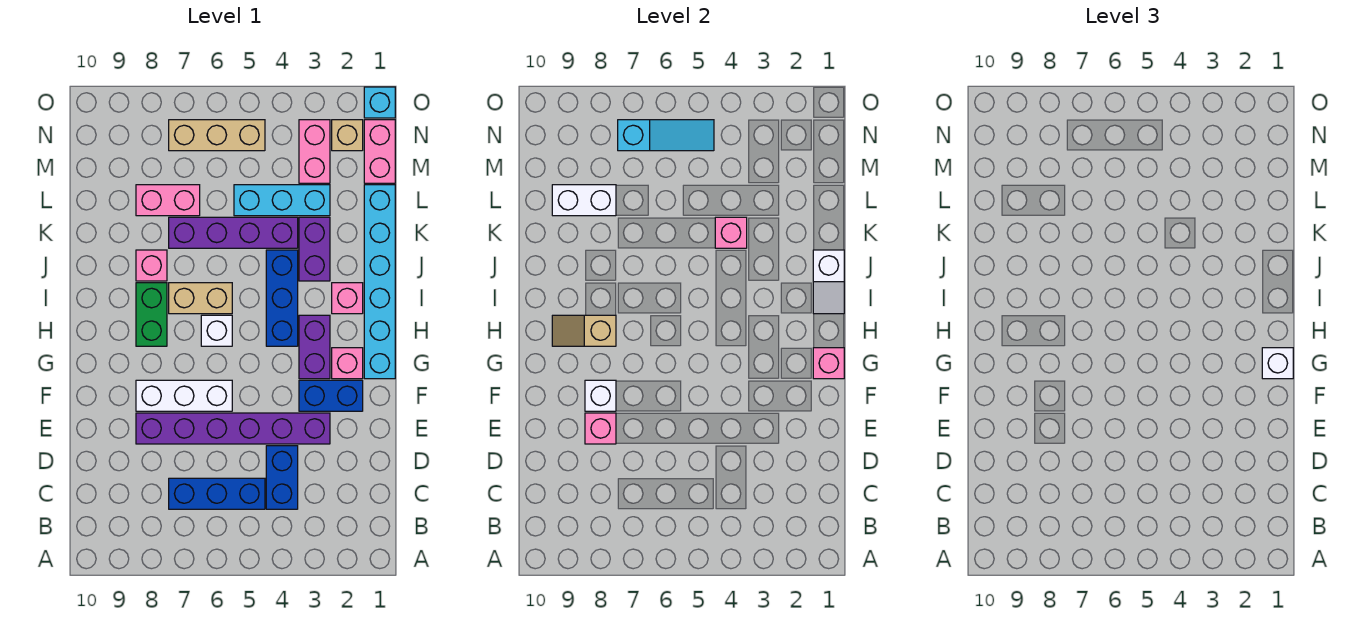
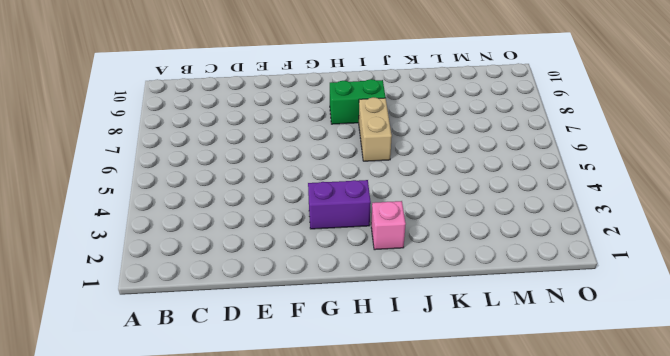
none -> blue brick C4:D4 level 1
none -> blue brick C5:C7 level 1
none -> purple brick E3:E8 level 1
none -> blue brick F2:F3 level 1

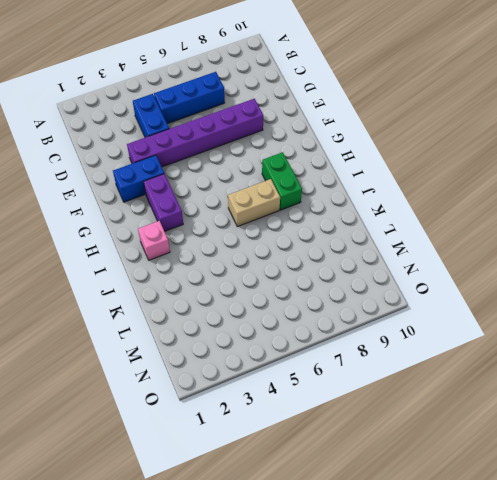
none -> white brick F6:F8 level 1
none -> cyan brick G1:L1 level 1
none -> pink brick G2 level 1
none -> blue brick H4:J4 level 1

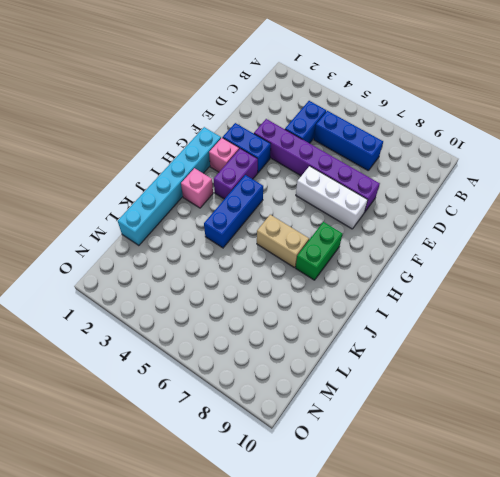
none -> white brick H6 level 1
none -> purple brick J3:K3 level 1
none -> pink brick J8 level 1
none -> purple brick K4:K7 level 1

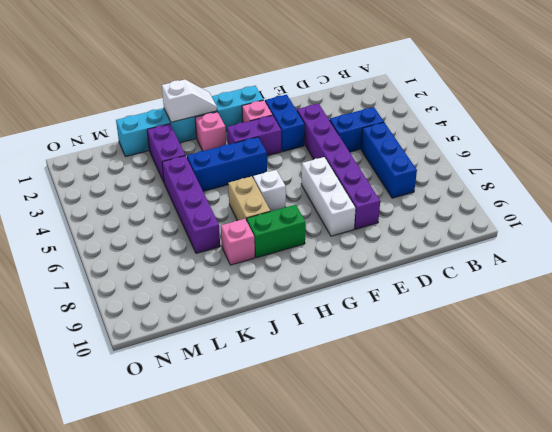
purple brick K2:K3 level 1 -> purple brick J3:K3 level 1
none -> cyan brick L3:L5 level 1
none -> pink brick L7:L8 level 1
none -> pink brick M1:N1 level 1
none -> pink brick M3:N3 level 1

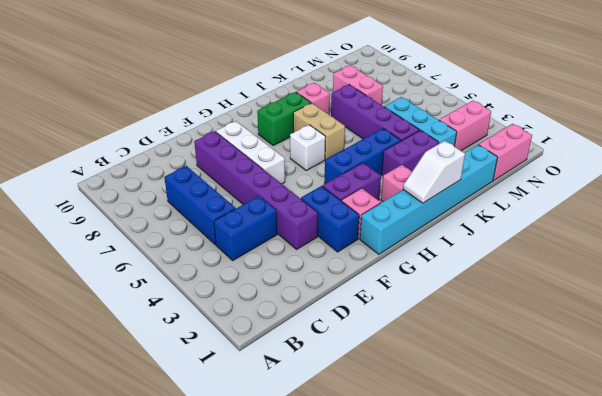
none -> tan brick N2 level 1
none -> tan brick N5:N7 level 1
none -> cyan brick O1 level 1
none -> pink brick E8 level 2

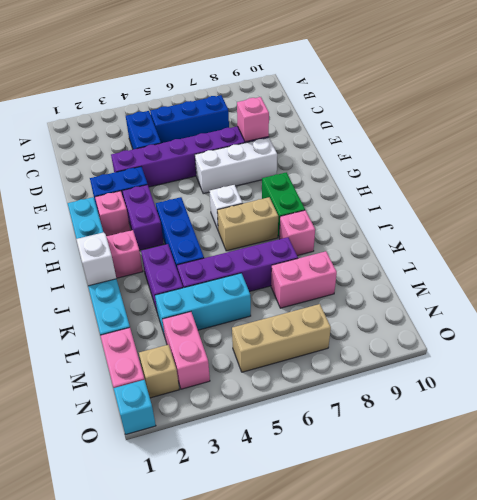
none -> white brick F8 level 2
none -> pink brick G1 level 2
none -> tan slope H8:H9 level 2 top 8
none -> pink brick K4 level 2

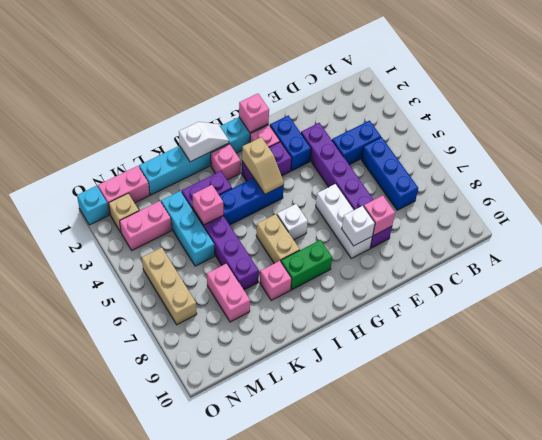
tan slope H3:H4 level 2 top 3 -> tan slope H8:H9 level 2 top 8
none -> white brick L8:L9 level 2
none -> cyan slope N5:N7 level 2 top 7
none -> white brick G1 level 3

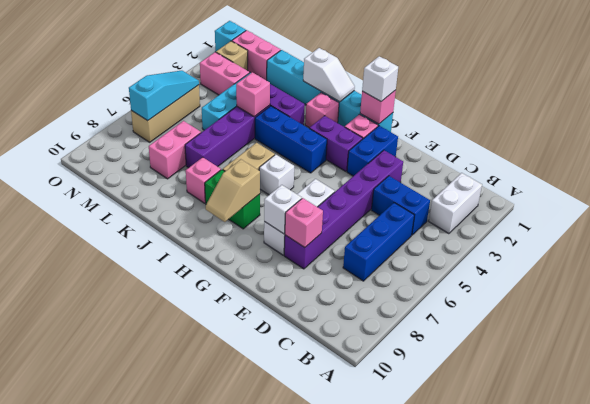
white brick B2:B3 level 1 -> white brick L8:L9 level 2

